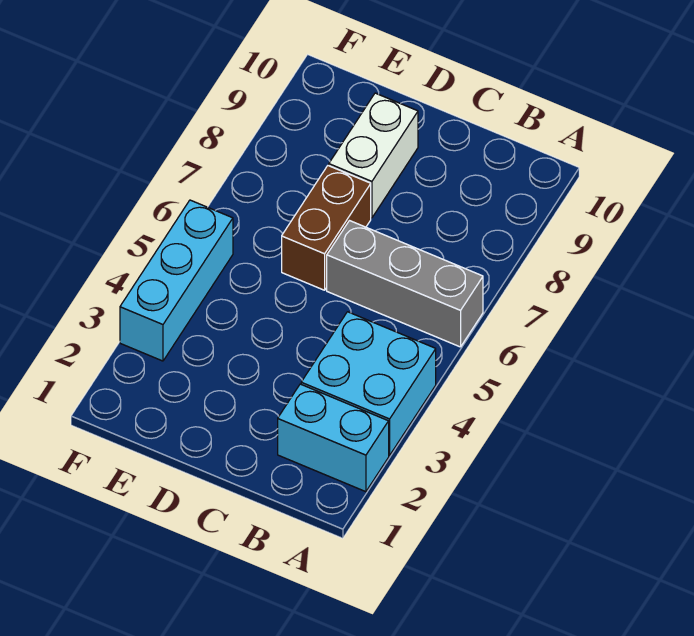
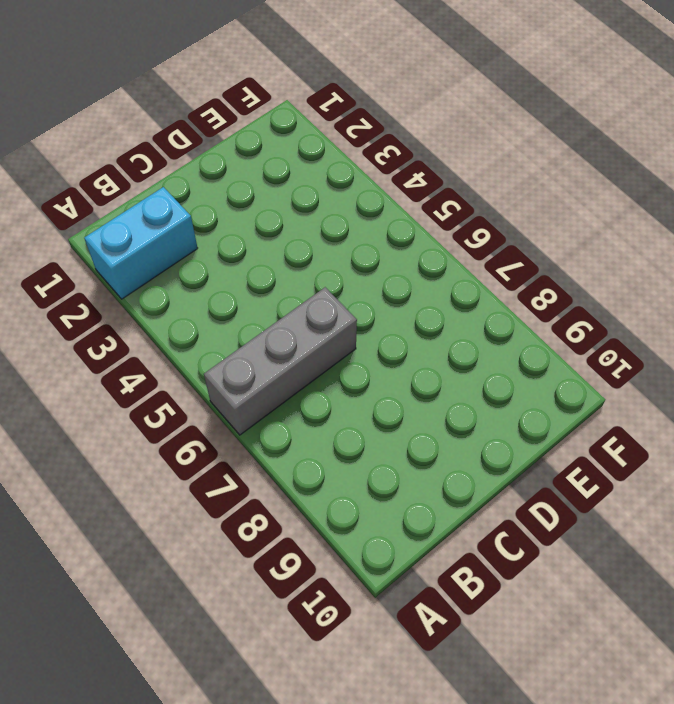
none -> cyan brick A3:B4 level 1
none -> brown brick D6:D7 level 1

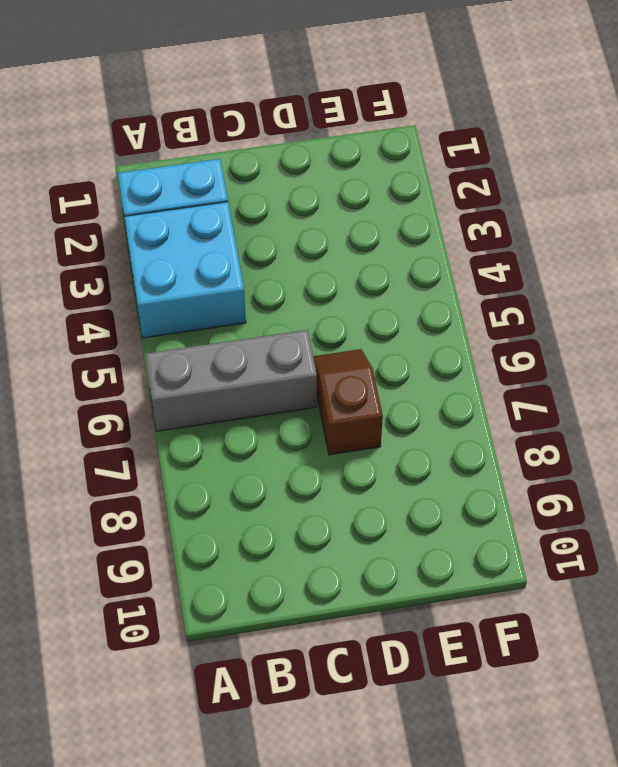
brown slope D6:D7 level 1 top 7 -> brown brick D6:D7 level 1
none -> white brick D8:D9 level 1
none -> cyan brick F3:F5 level 1

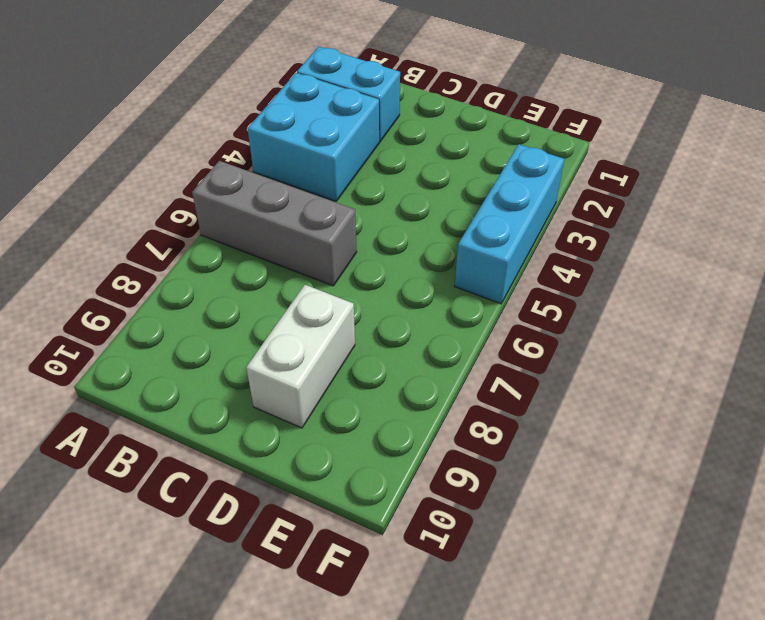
none -> brown brick D6:D7 level 1

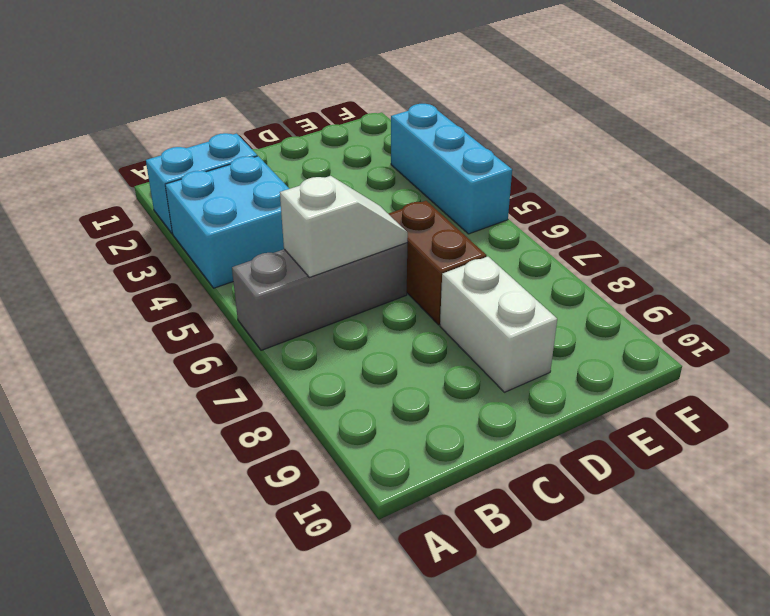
white slope B6:C6 level 2 top B -> none

